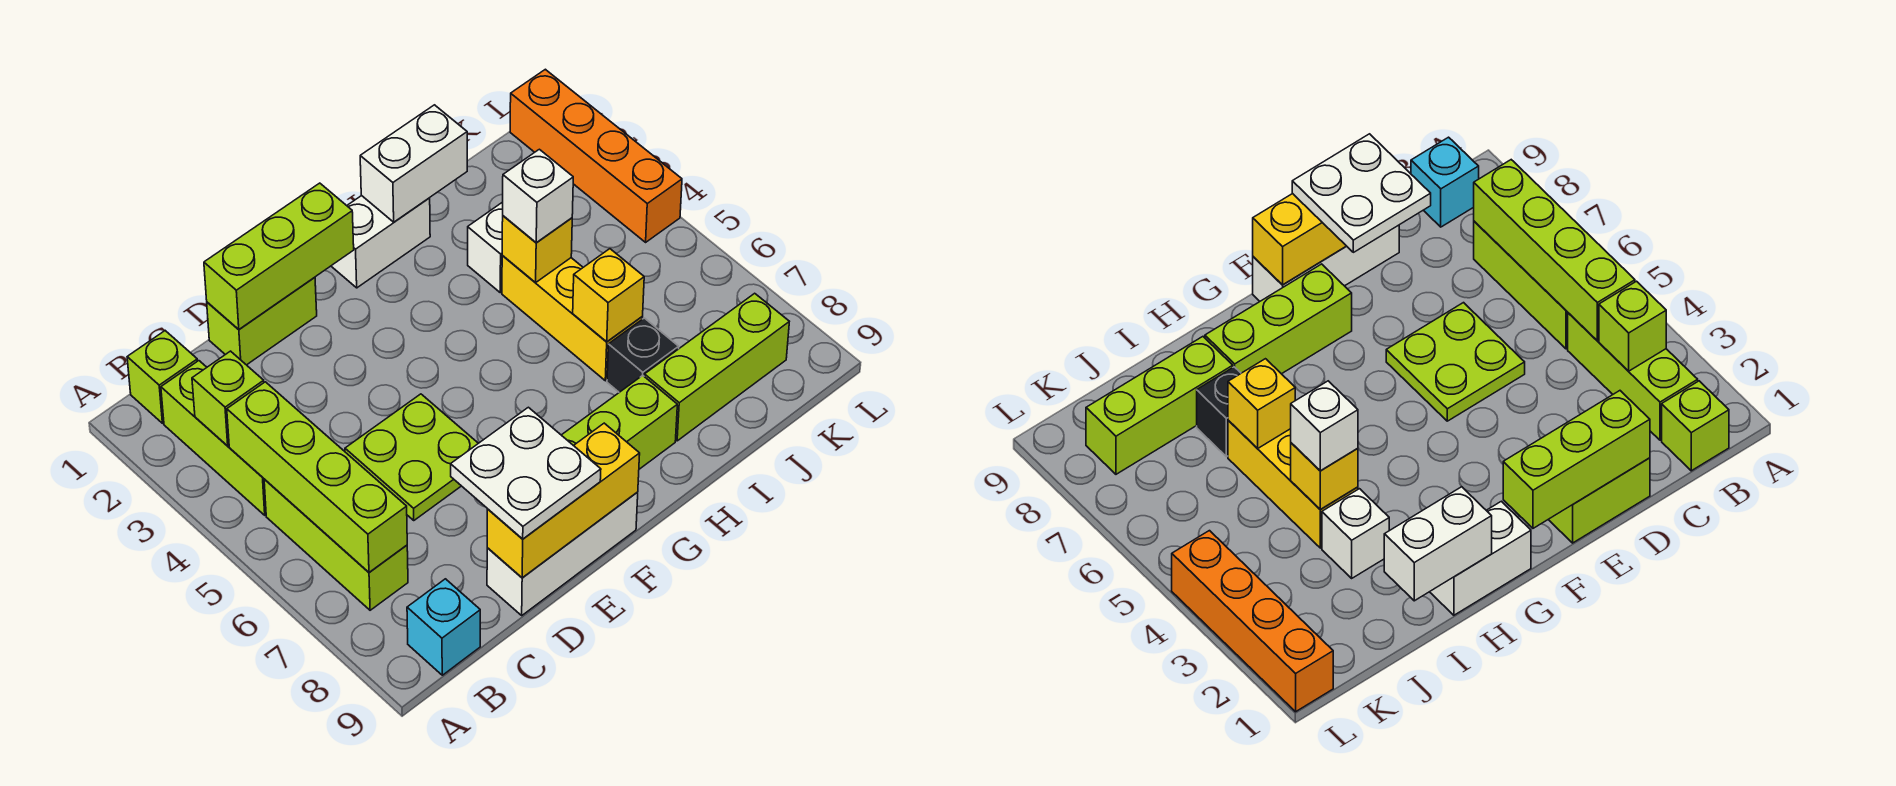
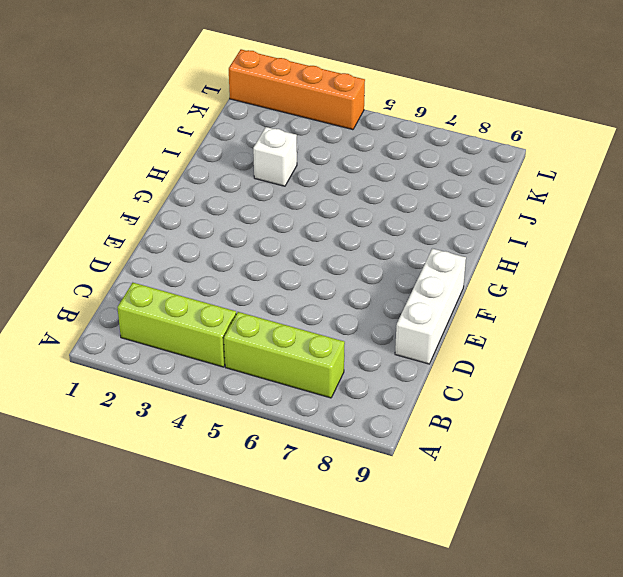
none -> lime brick B1 level 1
none -> cyan brick B9 level 1
none -> lime brick D1:E1 level 1

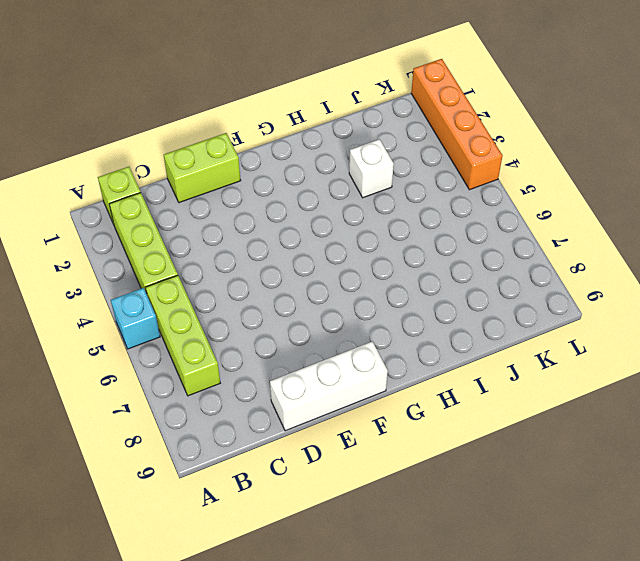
cyan brick A5 level 1 -> cyan brick B9 level 1
none -> lime plate D5:E6 level 1
none -> lime brick F8:H8 level 1
none -> white brick G1:H1 level 1

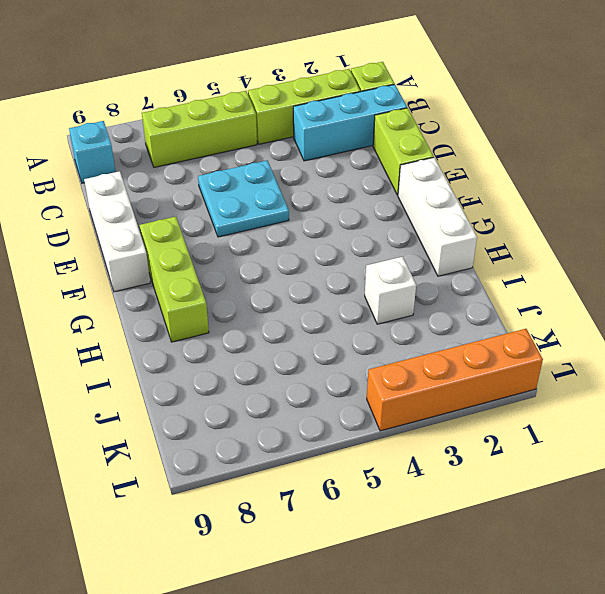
cyan brick C1:C3 level 1 -> none
cyan plate D5:E6 level 1 -> lime plate D5:E6 level 1
white brick F1:H1 level 1 -> white brick G1:H1 level 1
none -> yellow brick I4:I6 level 1
none -> black brick I7 level 1
none -> lime brick I8:K8 level 1

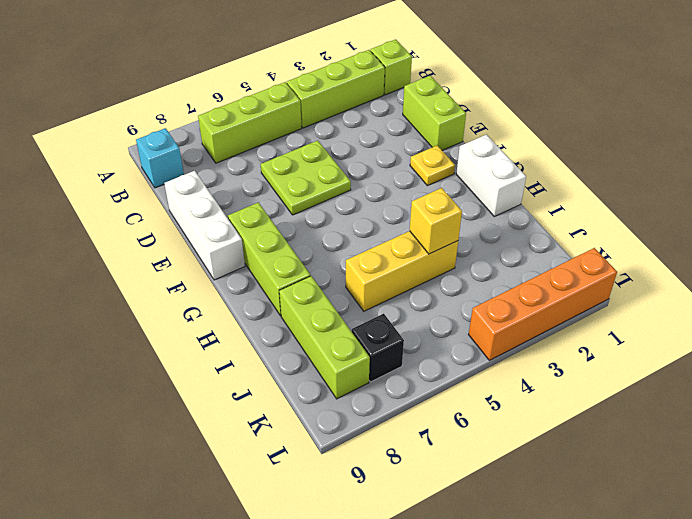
yellow plate F2 level 1 -> none
black brick K7 level 1 -> black brick I7 level 1
none -> white brick I3 level 1
none -> lime brick B3 level 2
none -> lime brick B4:B7 level 2

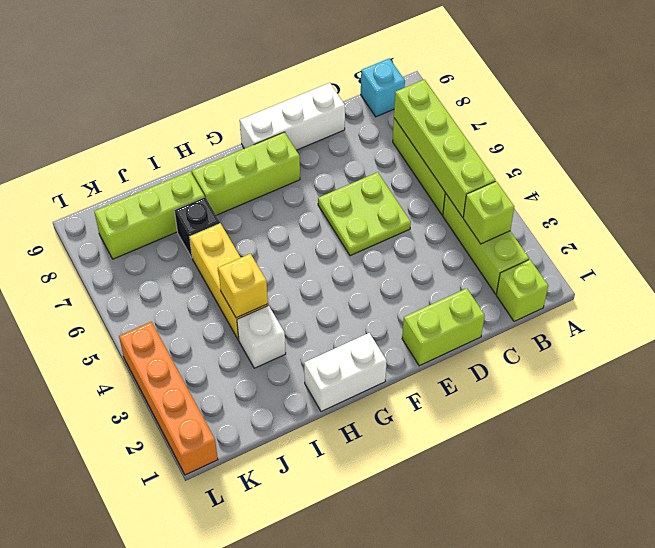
none -> lime brick D1:F1 level 2
none -> yellow brick D9:F9 level 2
none -> white brick H1:I1 level 2

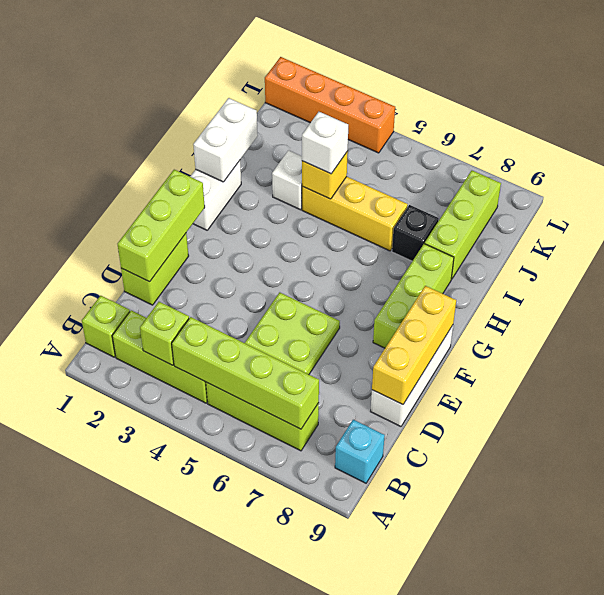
none -> yellow brick I6 level 2
none -> white plate D8:E9 level 3

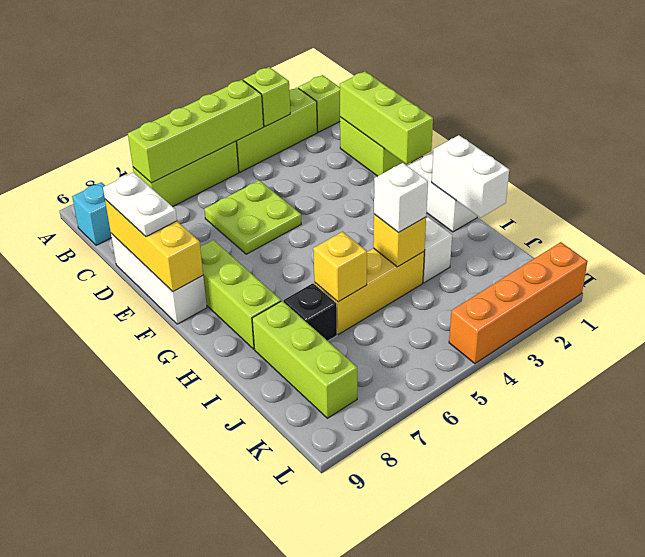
white plate D9:E9 level 3 -> white plate D8:E9 level 3

